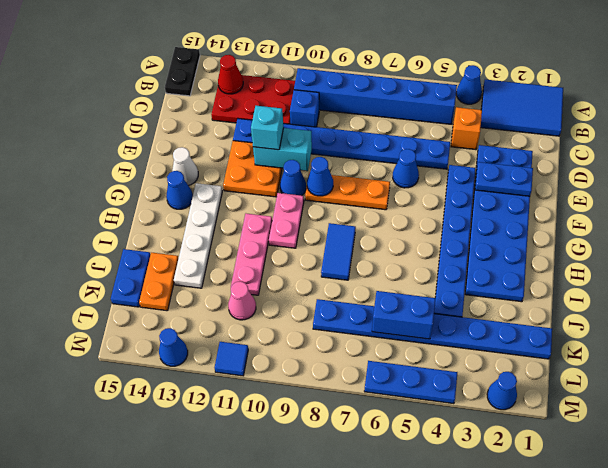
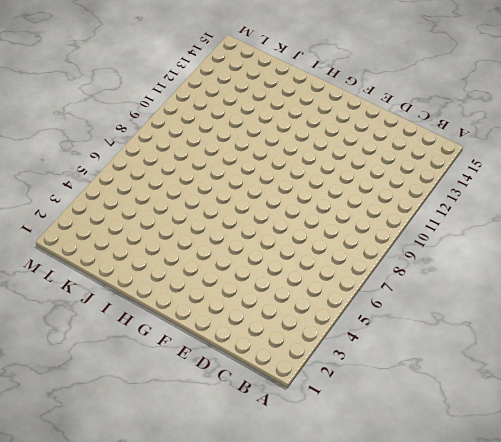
none -> blue tile A1:B3 level 1
none -> blue cone A4 level 1
none -> black plate A15:B15 level 1
none -> blue brick B5:B10 level 1

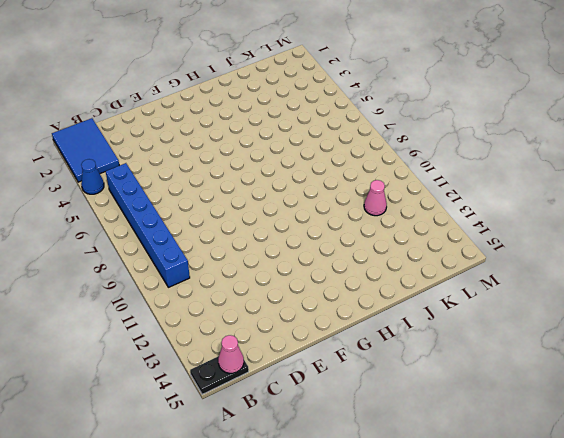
pink cone B15 level 2 -> none
none -> red plate B11:C13 level 1
none -> orange brick C4 level 1
none -> blue brick C10 level 1
none -> blue plate D2:I3 level 1

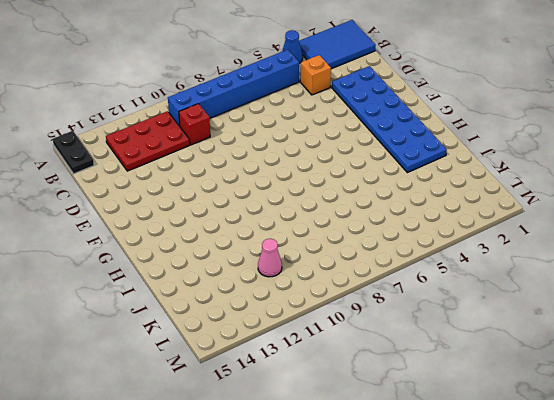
red brick C10 level 1 -> blue brick C10 level 1
none -> blue plate D5:D12 level 1
none -> blue plate E4:J4 level 1
none -> blue cone E6 level 1
none -> orange plate E11:F12 level 1

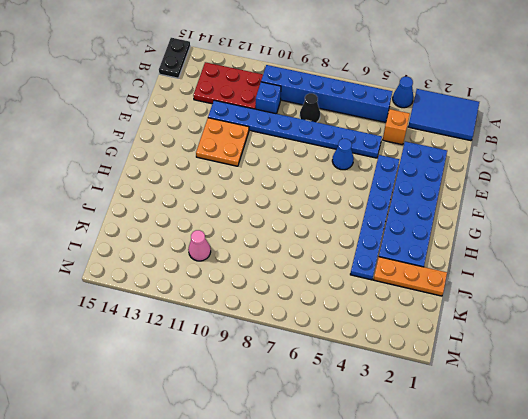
black cone C8 level 1 -> none
orange plate J1:J3 level 1 -> orange plate F7:F9 level 1
none -> blue cone F10 level 1
none -> white cone F14 level 1
none -> pink plate G10:H10 level 1
none -> white plate G13:J13 level 1

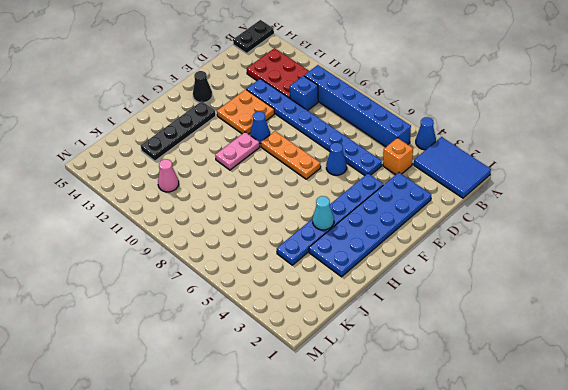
black cone F14 level 1 -> white cone F14 level 1
black plate G13:J13 level 1 -> white plate G13:J13 level 1
cyan cone H4 level 2 -> none
none -> blue cone G14 level 1
none -> blue tile H8:I8 level 1
none -> pink plate H11:J11 level 1
none -> orange plate J14:K14 level 1

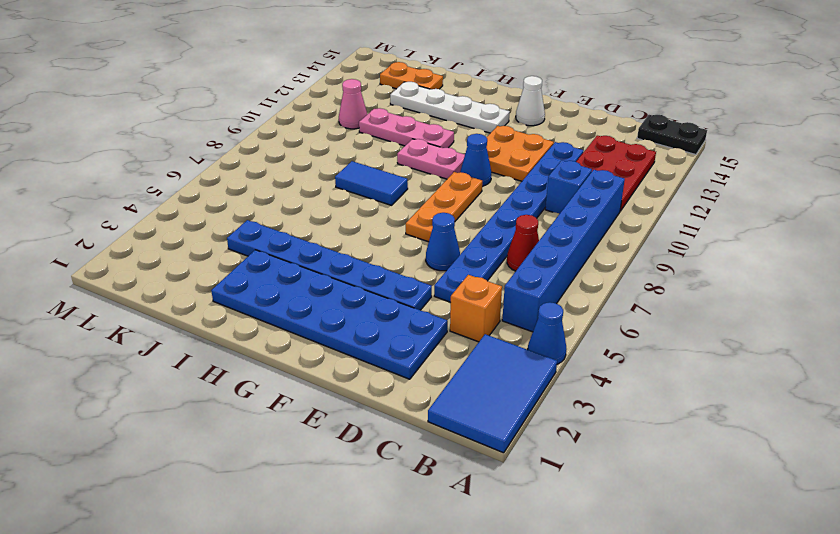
red cone C7 level 1 -> red cone B13 level 2
none -> blue cone G14 level 1
none -> blue plate J15:K15 level 1
none -> blue plate K1:K8 level 1
none -> blue cone M2 level 1

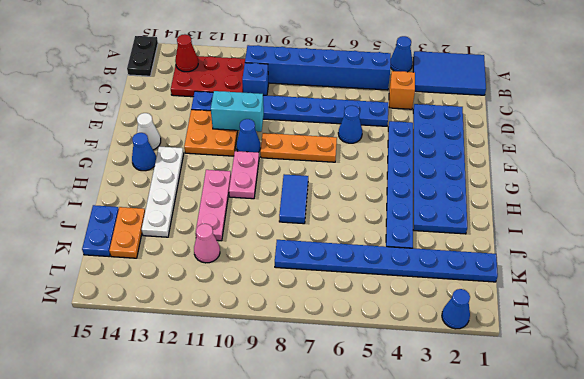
none -> blue plate M4:M6 level 1
none -> blue tile M11 level 1
none -> blue cone M13 level 1
none -> blue plate E2:E3 level 2

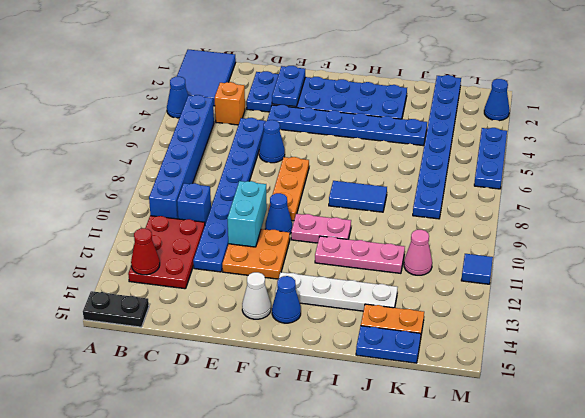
none -> blue cone M13 level 1
none -> blue cone F9 level 2
none -> blue brick K5:K6 level 2
none -> cyan brick E11 level 3

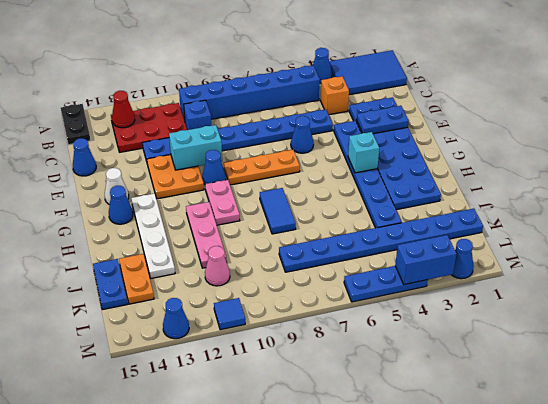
blue cone D15 level 1 -> blue cone F9 level 2
cyan brick G4 level 2 -> cyan brick E11 level 3
blue brick M3:M4 level 2 -> blue brick K5:K6 level 2

